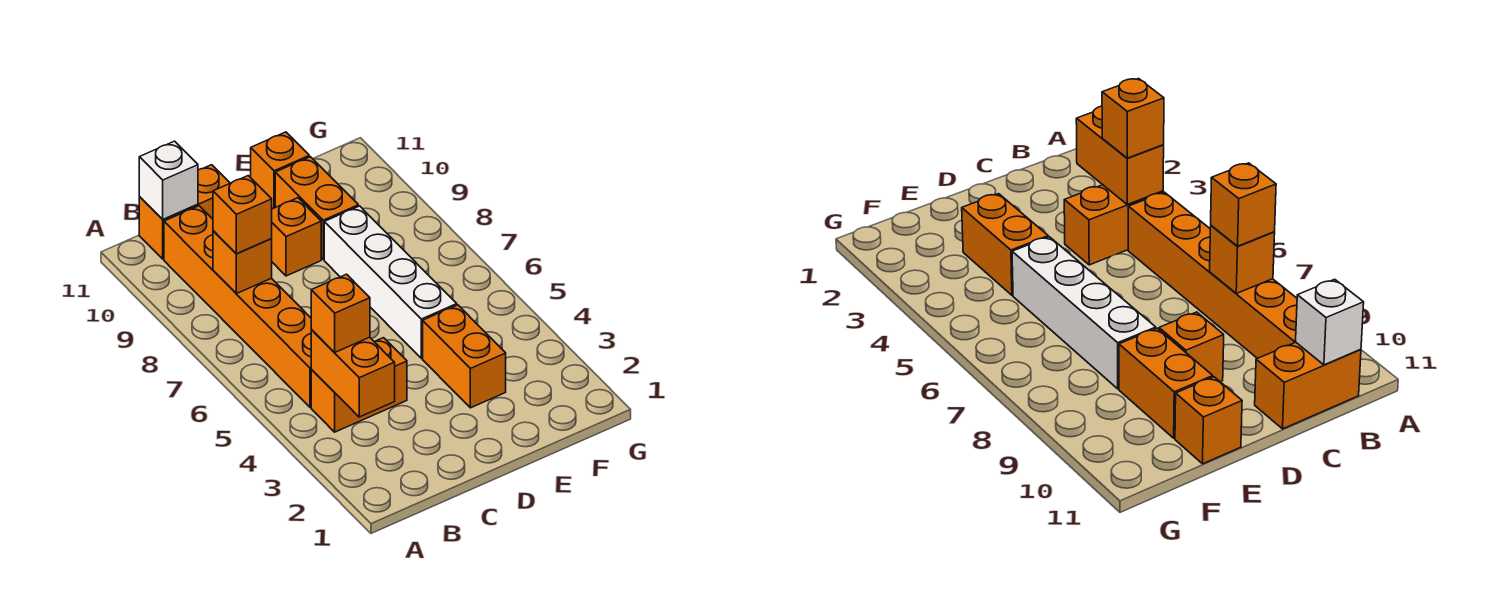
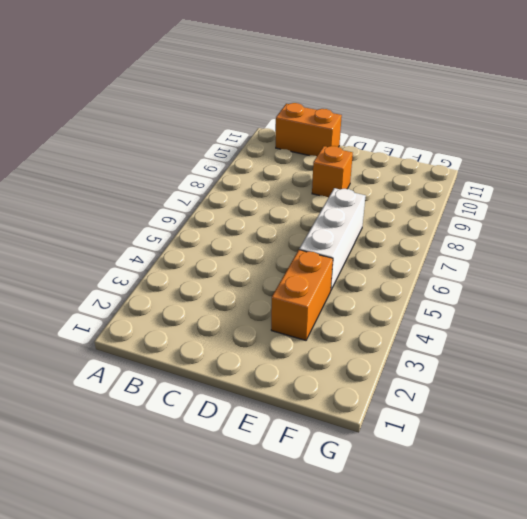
white brick E5:E7 level 1 -> white brick E5:E8 level 1
none -> orange brick B4:C4 level 1
none -> orange brick B5:B10 level 1
none -> orange brick E9:E10 level 1

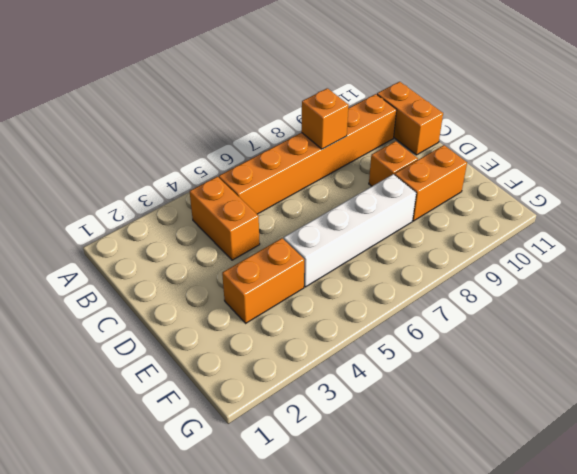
none -> orange brick E11 level 1
none -> orange brick B3:B4 level 2
none -> white brick B11 level 2

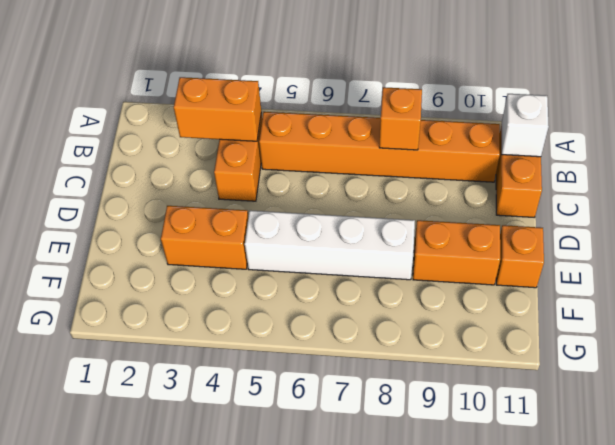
none -> orange brick D9 level 1
none -> orange brick B4 level 3
none -> orange brick B8 level 3

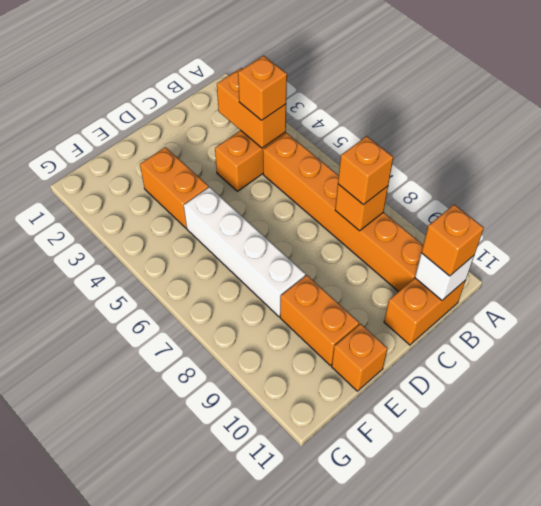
orange brick B11 level 3 -> orange brick D9 level 1

